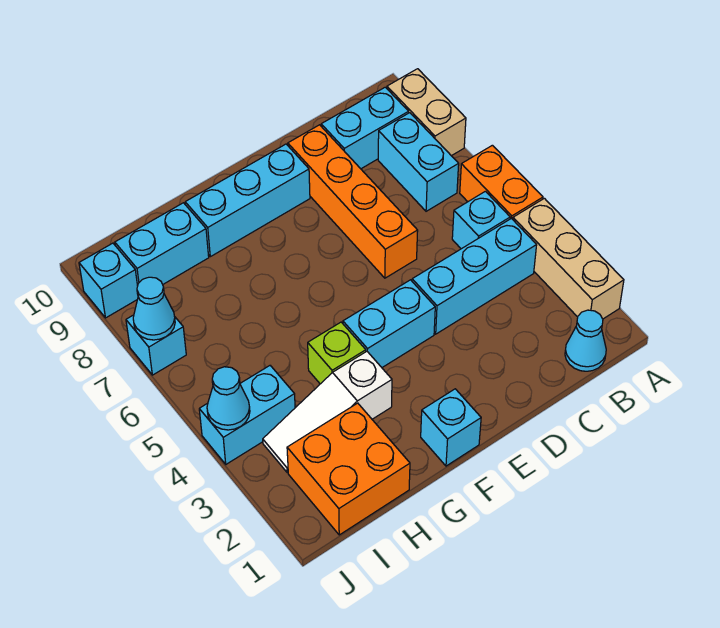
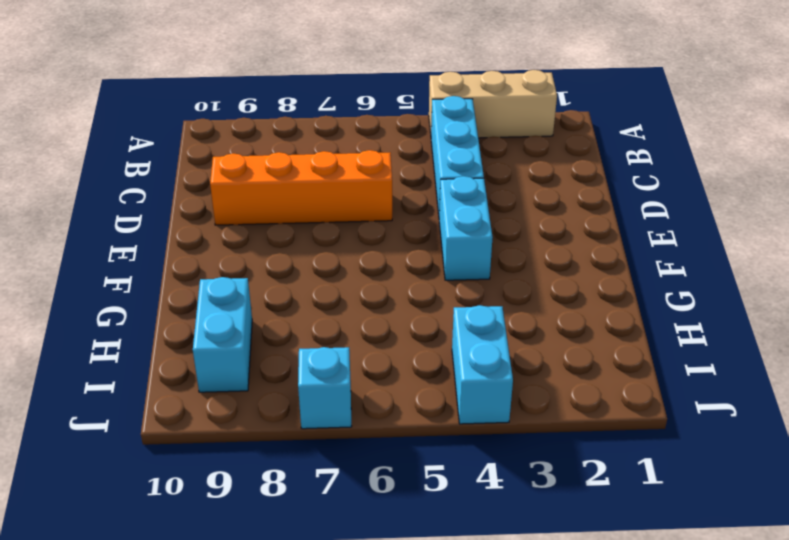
none -> orange brick A5:A6 level 1
none -> tan brick A8:A9 level 1
none -> cyan cone B1 level 1

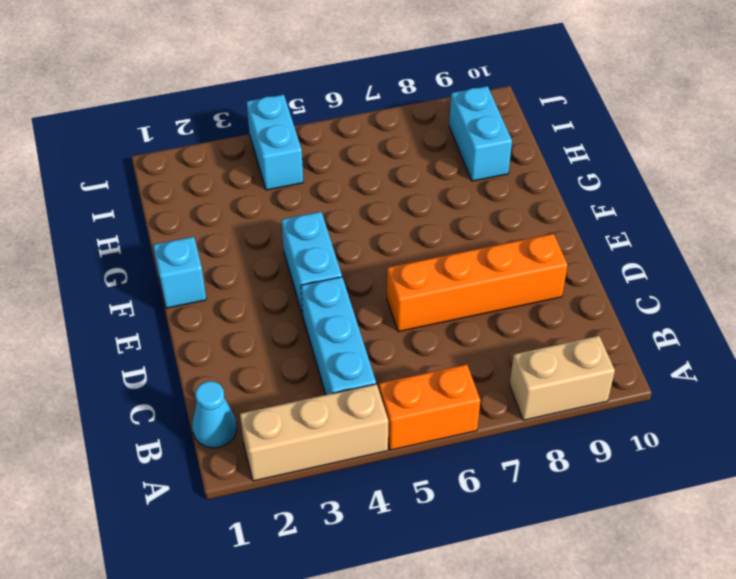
none -> cyan brick B5 level 1
none -> cyan brick B7:B8 level 1
none -> cyan brick B9:C9 level 1

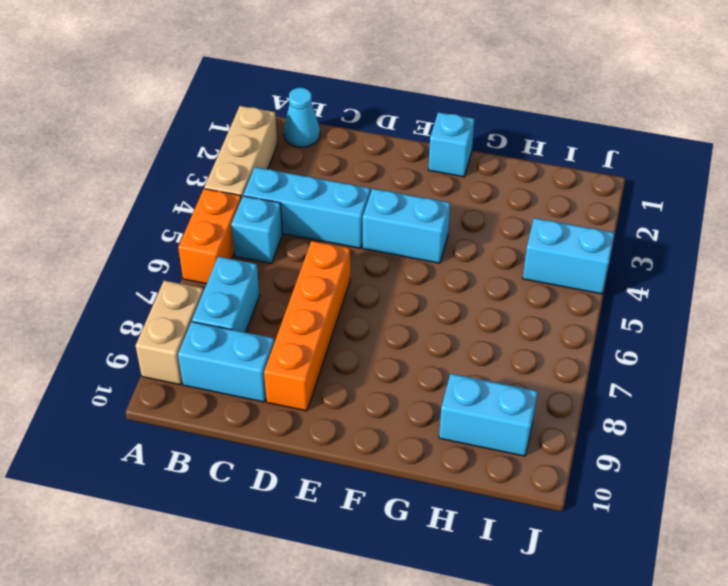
none -> cyan brick E9:G9 level 1
none -> white slope G3:I3 level 1 top G
none -> lime brick G4 level 1

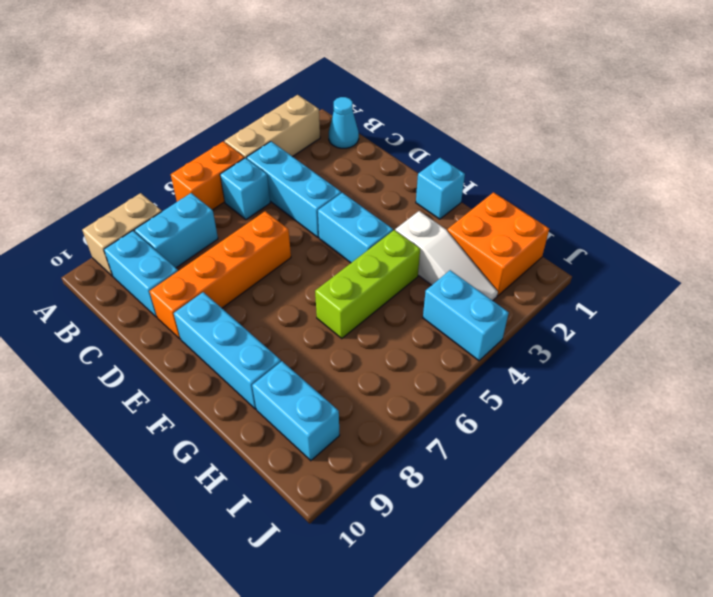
lime brick G4:G6 level 1 -> lime brick G4 level 1
none -> cyan brick J7 level 1
none -> cyan brick J9 level 1
none -> cyan cone J4 level 2

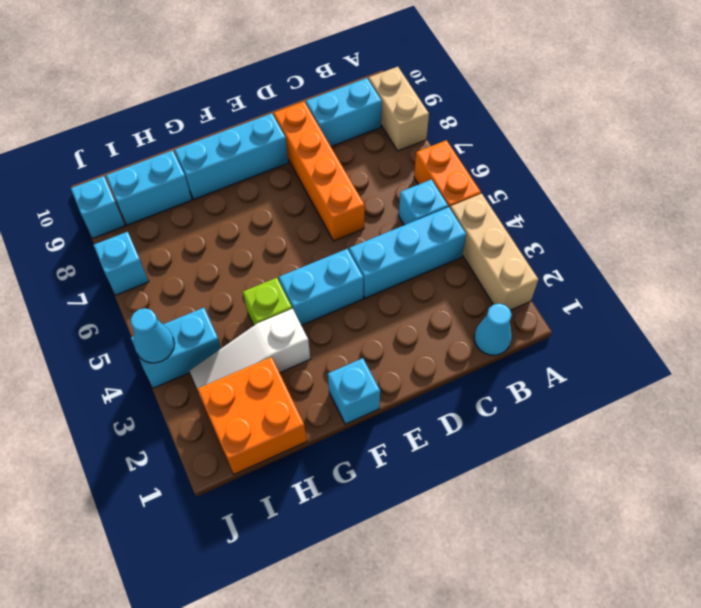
none -> cyan brick B7:B8 level 1
none -> cyan cone J7 level 2

